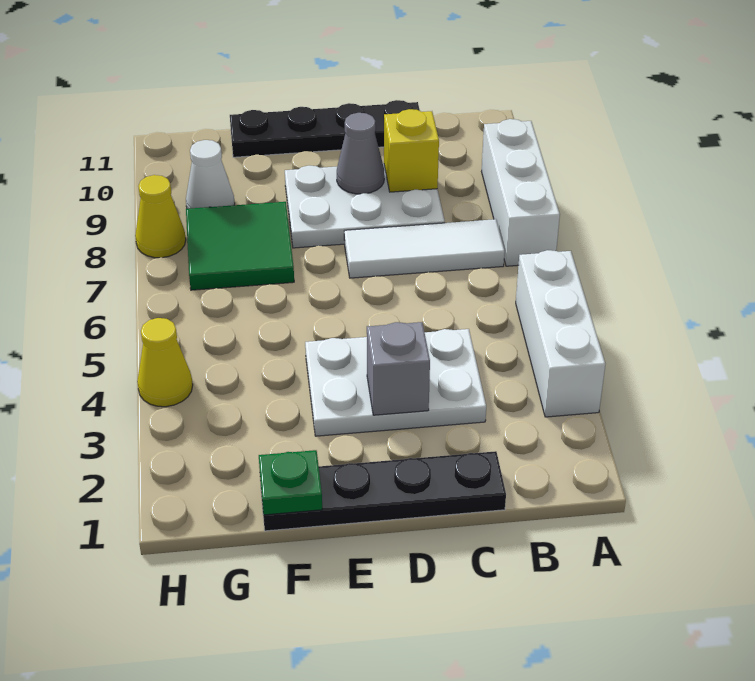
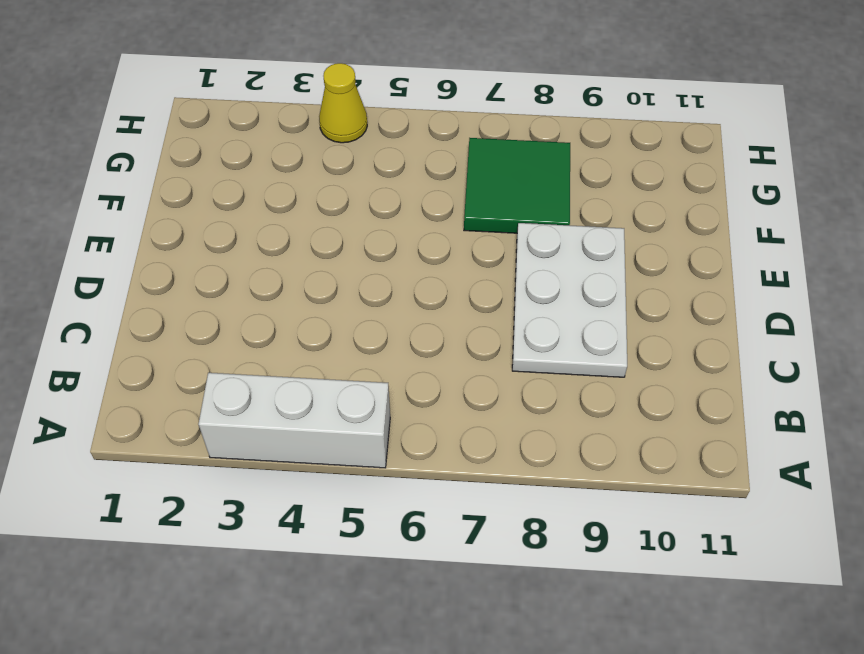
none -> white brick A7:A9 level 1
none -> white tile B7:D7 level 1
none -> black plate C1:F1 level 1

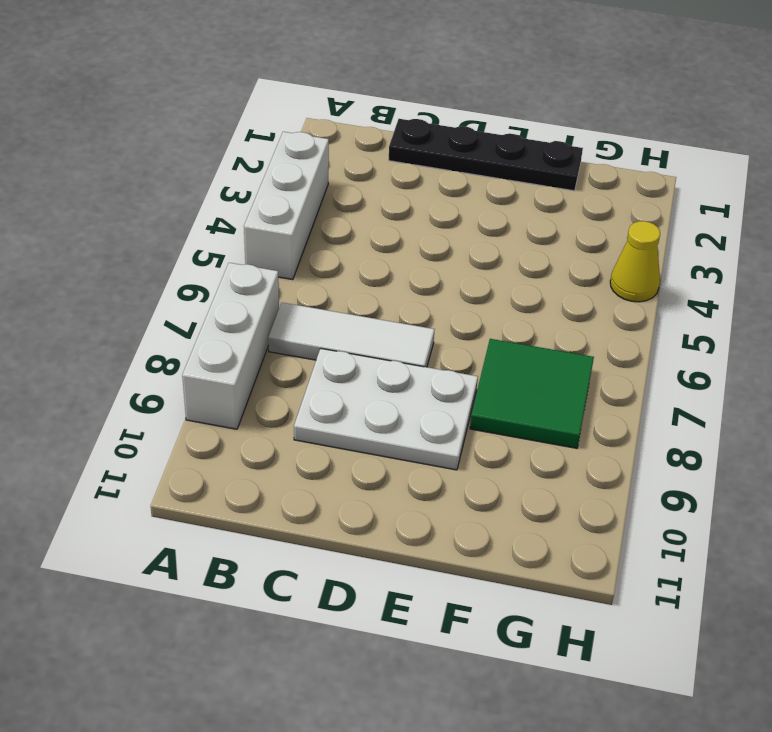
none -> white plate C3:E4 level 1
none -> black plate C11:F11 level 1
none -> white cone G9 level 1

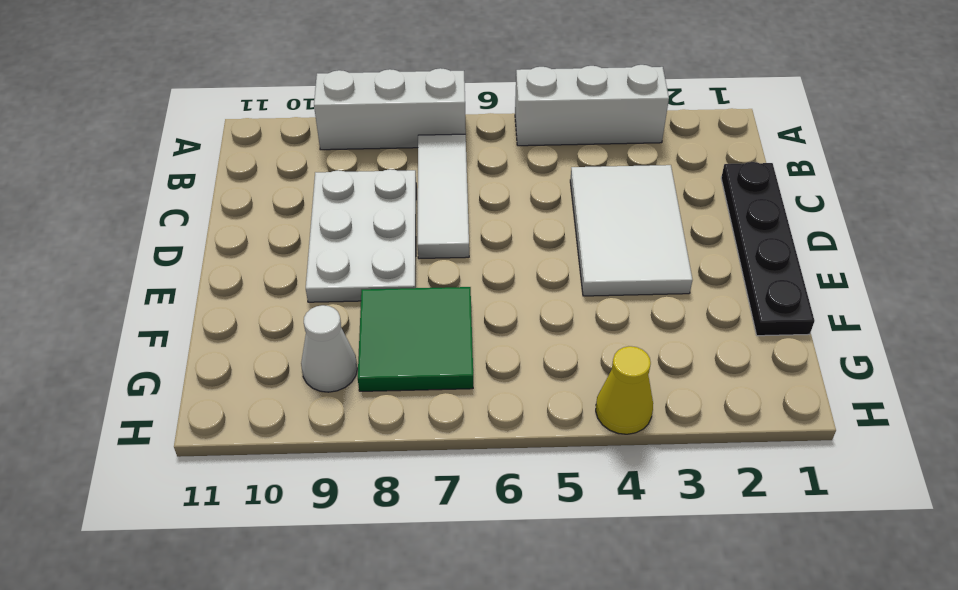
white tile C3:E4 level 1 -> white plate C3:E4 level 1
none -> black plate C11:F11 level 1
none -> yellow cone H8 level 1
none -> yellow brick C9 level 2

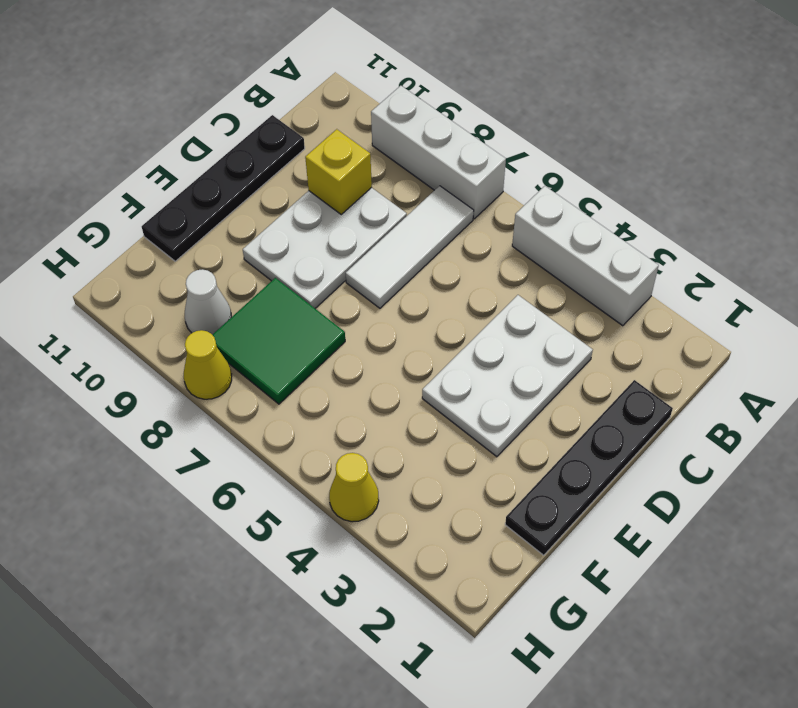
none -> grey brick D3 level 2
none -> grey cone D9 level 2
none -> green plate F1 level 2

